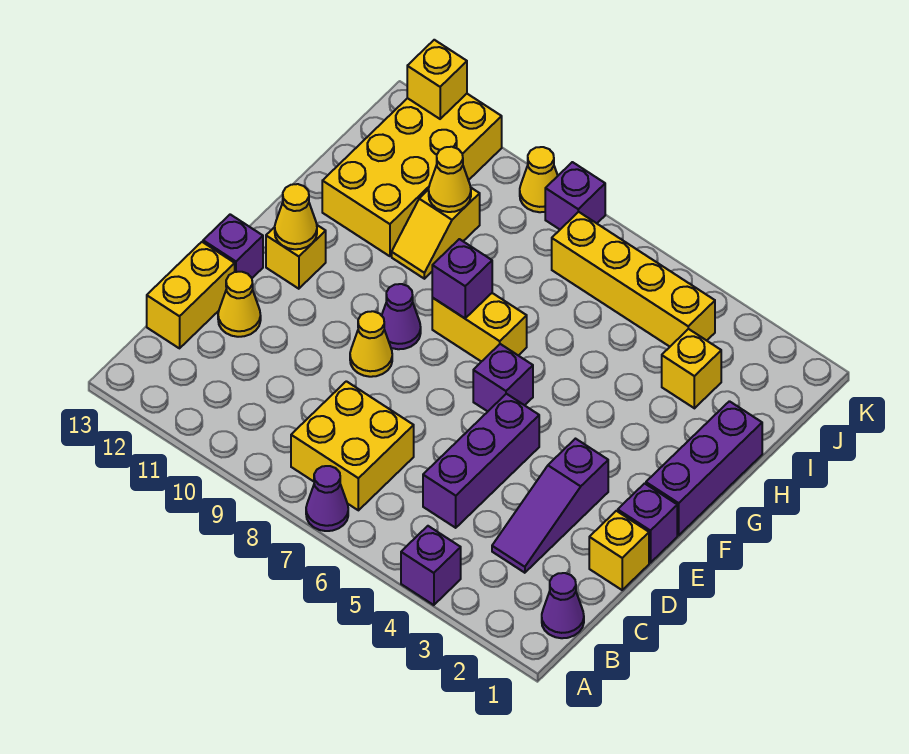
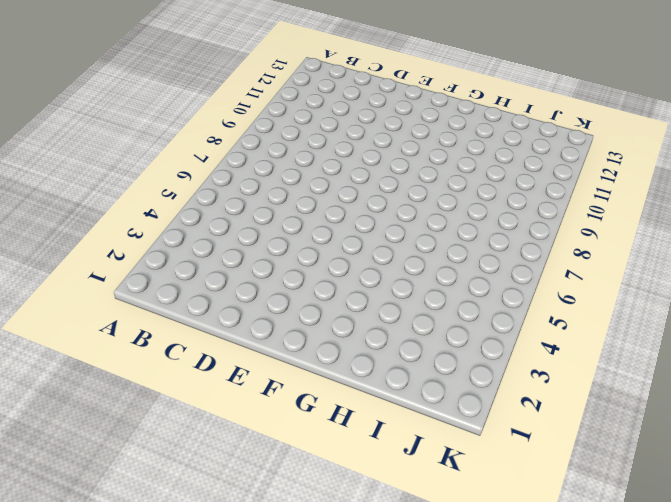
none -> purple brick A4 level 1
none -> purple cone A7 level 1
none -> purple cone B1 level 1

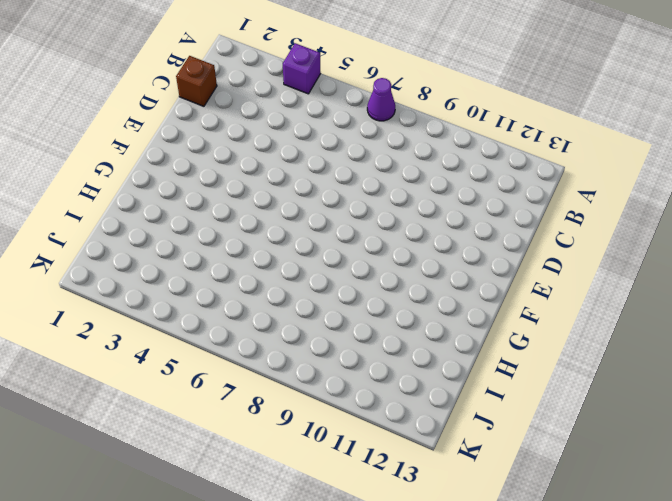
brown brick C1 level 1 -> none
none -> purple cone B1 level 1
none -> yellow brick B7:C8 level 1
none -> purple slope C3:E3 level 1 top E

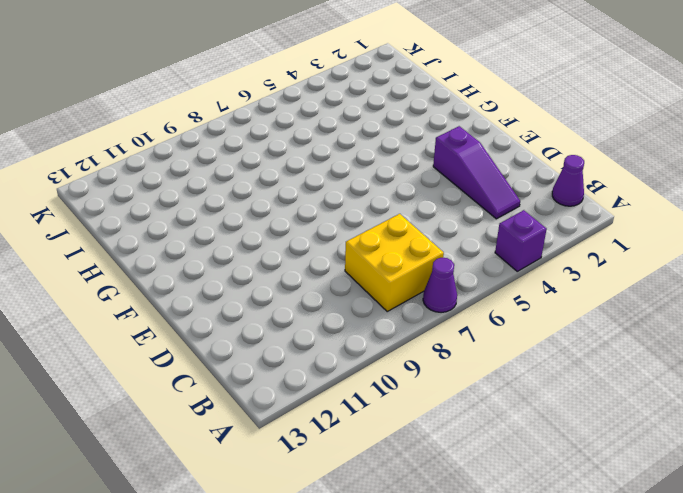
none -> purple brick C5:E5 level 1
none -> yellow brick C13:D13 level 1
none -> yellow brick D1 level 1

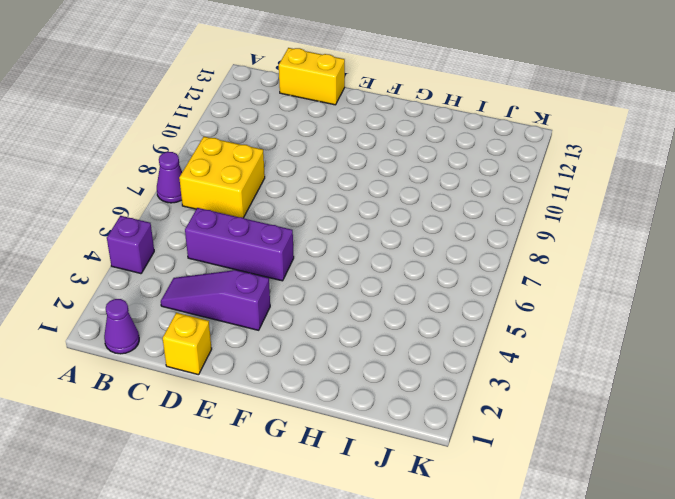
none -> yellow cone D12 level 1
none -> purple brick E1 level 1
none -> yellow cone E9 level 1

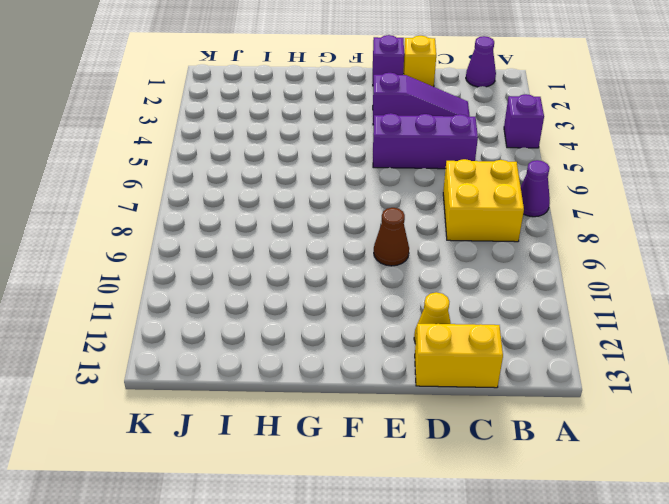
brown cone E9 level 1 -> yellow cone E9 level 1
none -> purple brick E13 level 1
none -> purple brick F1:H1 level 1
none -> purple brick F6 level 1

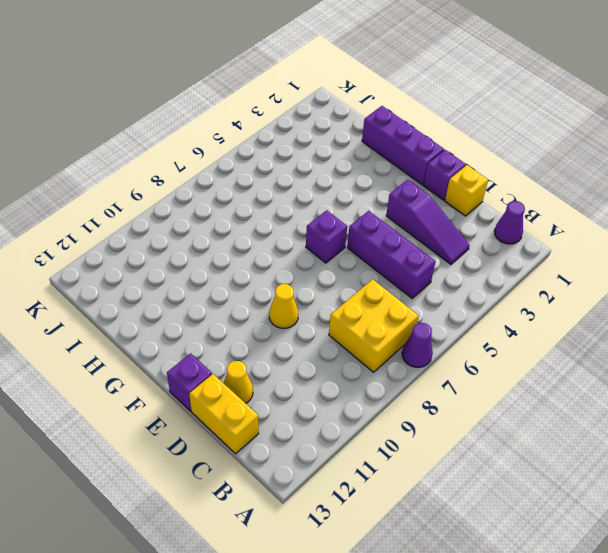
none -> purple brick A4 level 1
none -> purple cone F9 level 1
none -> yellow brick F12 level 1

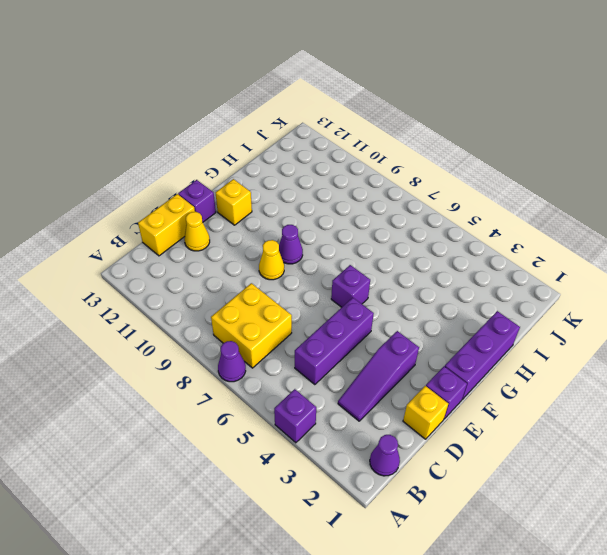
none -> yellow brick G7:G8 level 1
none -> yellow slope H10:I10 level 1 top I
none -> yellow brick H11:K12 level 1

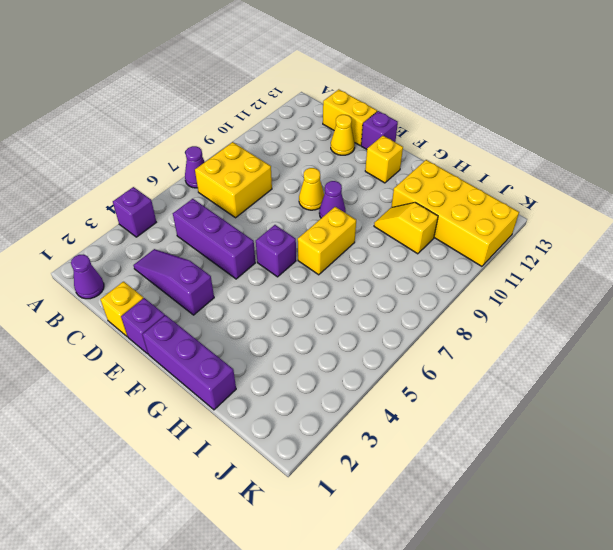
none -> yellow brick I3 level 1
none -> yellow brick J4:J7 level 1
none -> purple brick K8 level 1

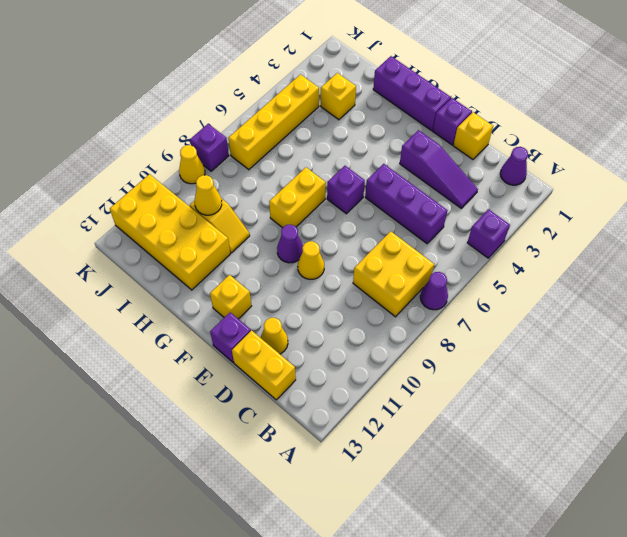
none -> yellow cone F12 level 2
none -> purple brick G8 level 2
none -> yellow brick K12 level 2

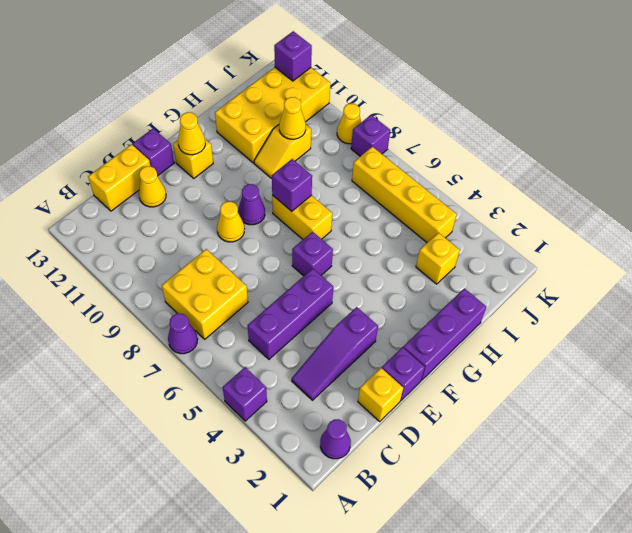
purple brick K12 level 2 -> yellow brick K12 level 2

